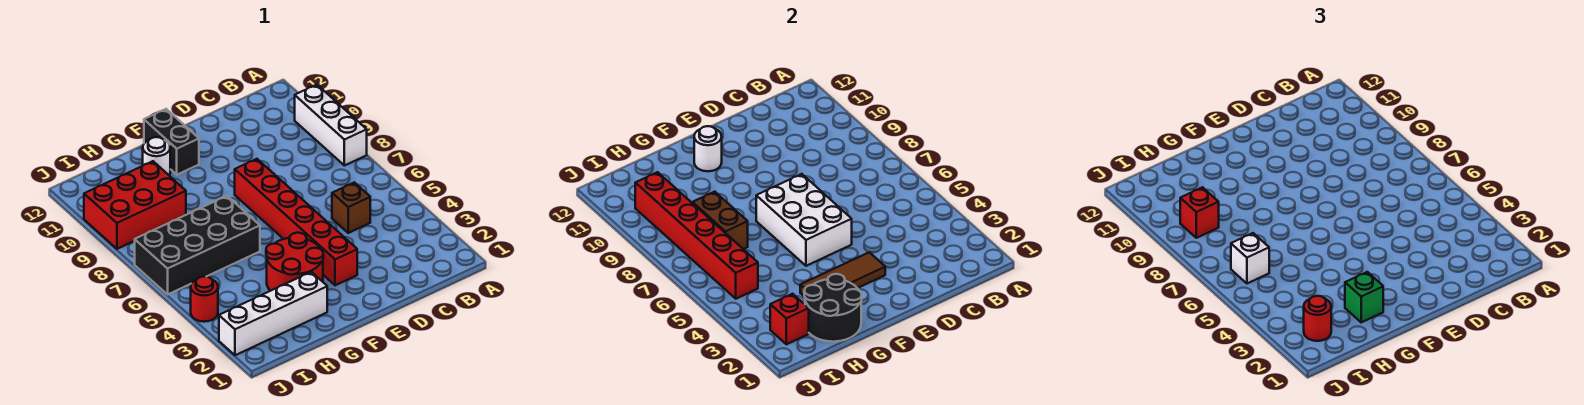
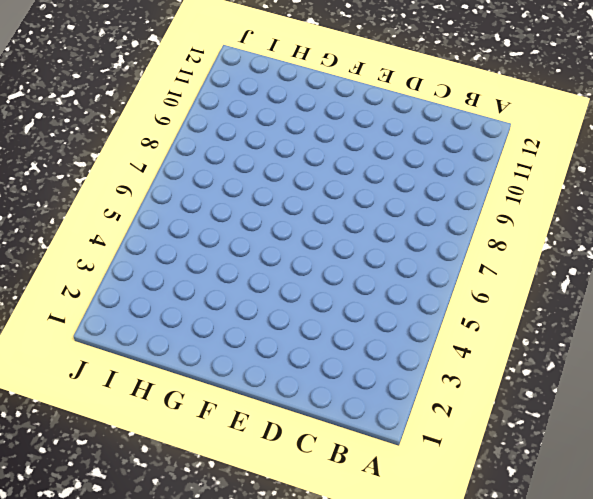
none -> white brick A8:A10 level 1
none -> brown brick C5 level 1
none -> red brick E3:E8 level 1

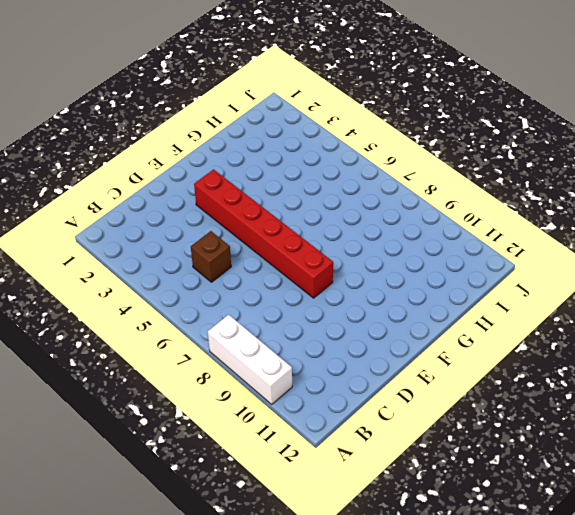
none -> red round brick F3:G4 level 1
none -> black brick F11:F12 level 1
none -> white brick G2:J2 level 1

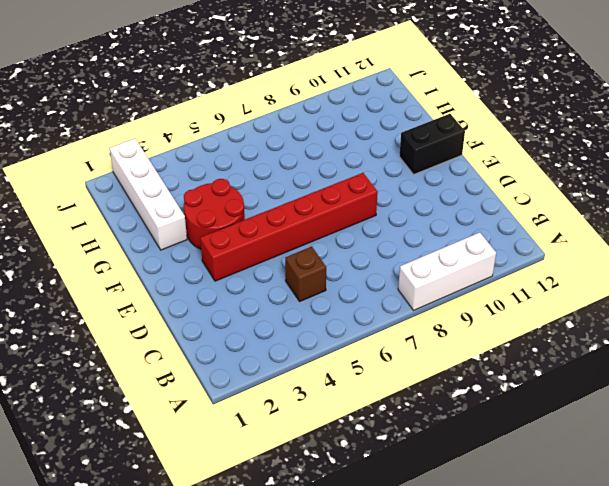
none -> black brick G6:J7 level 1
none -> white round brick G11 level 1
none -> red brick H9:J10 level 1

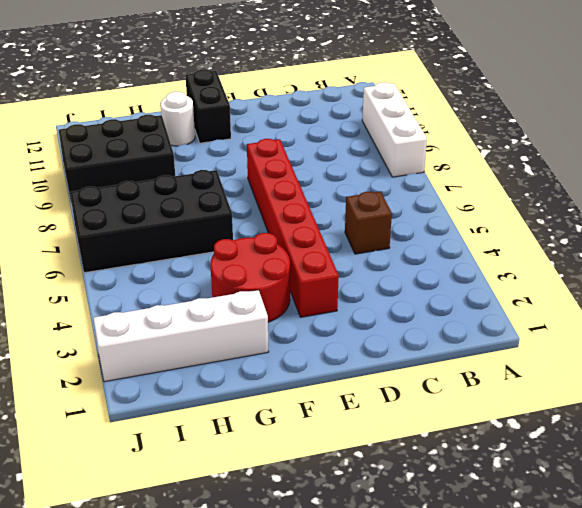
black brick H9:J10 level 1 -> red brick H9:J10 level 1
none -> red round brick J4 level 1
none -> brown tile E3:G3 level 2
none -> white brick E5:F7 level 2

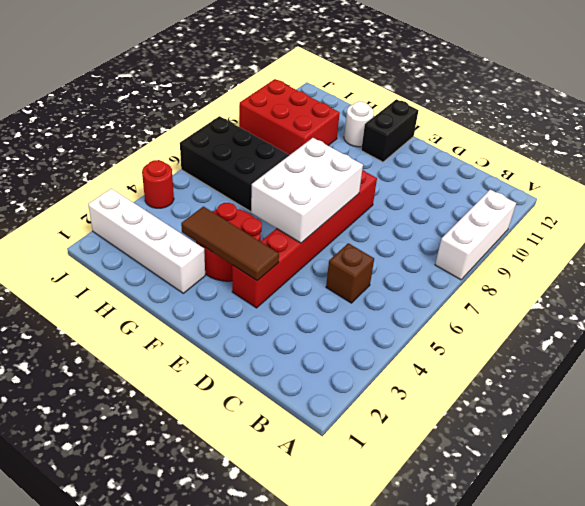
none -> white round brick F11 level 2
none -> black round brick G1:H2 level 2
none -> brown brick H7:H8 level 2

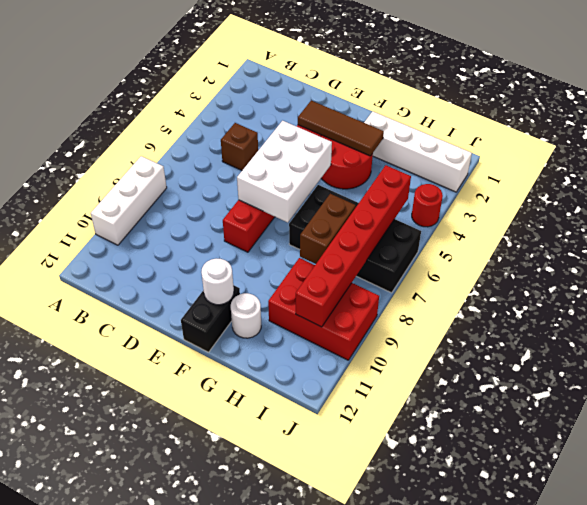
none -> black round brick G1:H2 level 2
none -> red brick I2 level 2
none -> green brick G2 level 3

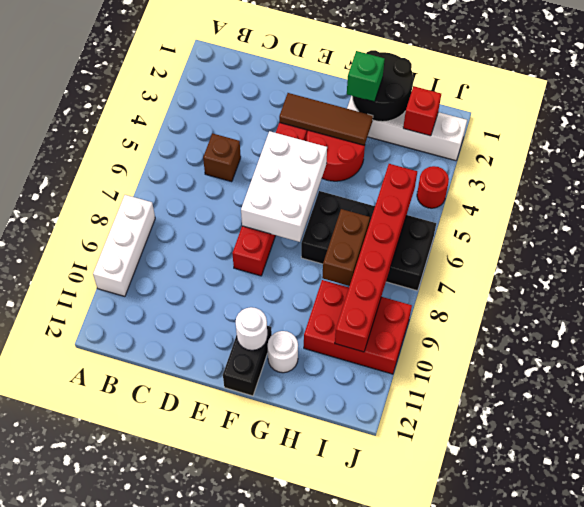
none -> red round brick I2 level 3
none -> white brick I6 level 3
none -> red brick I9 level 3

